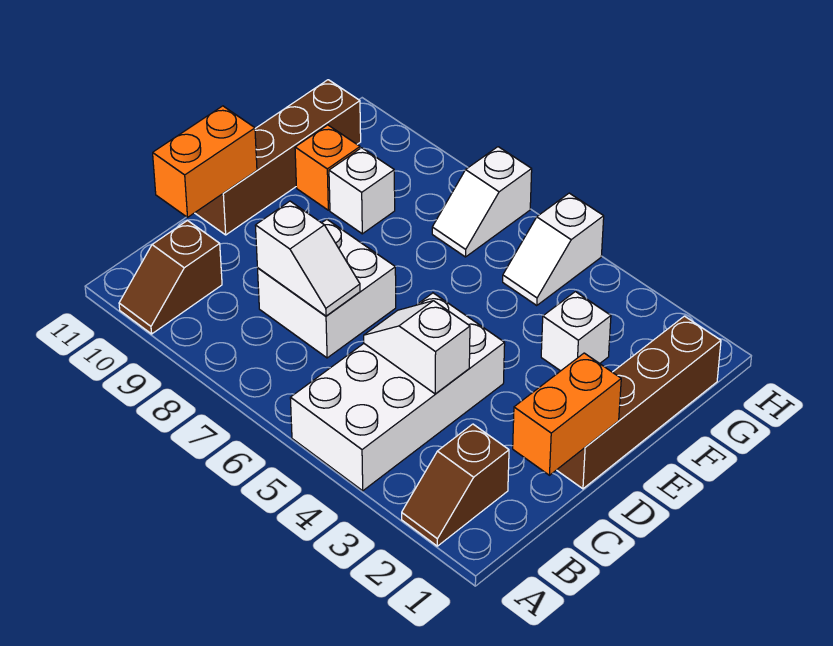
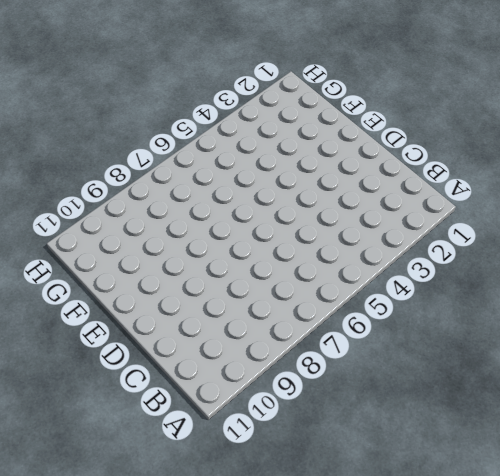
none -> brown slope A2:B2 level 1 top B
none -> white brick A4:D5 level 1
none -> brown slope A10:B10 level 1 top B

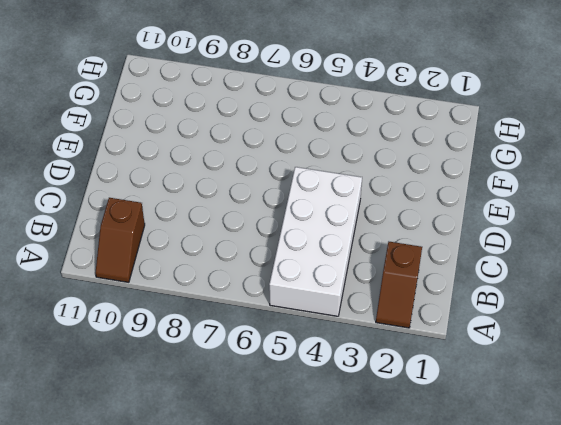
none -> white brick C7:D8 level 1
none -> brown brick D1:G1 level 1
none -> brown brick D11:G11 level 1

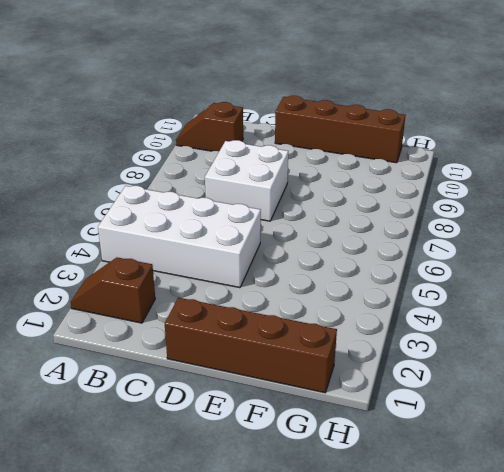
none -> white brick F3 level 1
none -> white brick F9 level 1
none -> orange brick F10 level 1

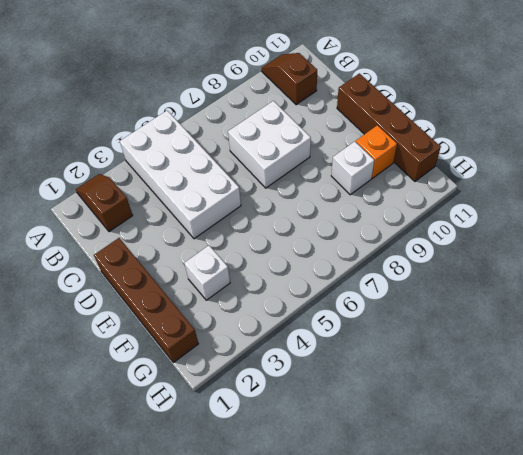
none -> white slope G5:H5 level 1 top H
none -> white slope G7:H7 level 1 top H
none -> orange brick C1:D1 level 2

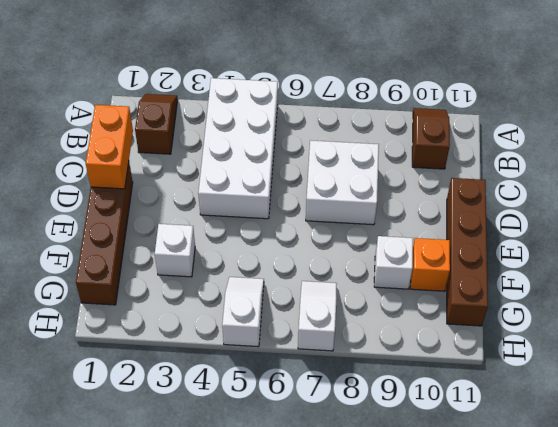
none -> white slope C4:C5 level 2 top 4
none -> white slope C7:C8 level 2 top 8
none -> orange brick C11:D11 level 2

